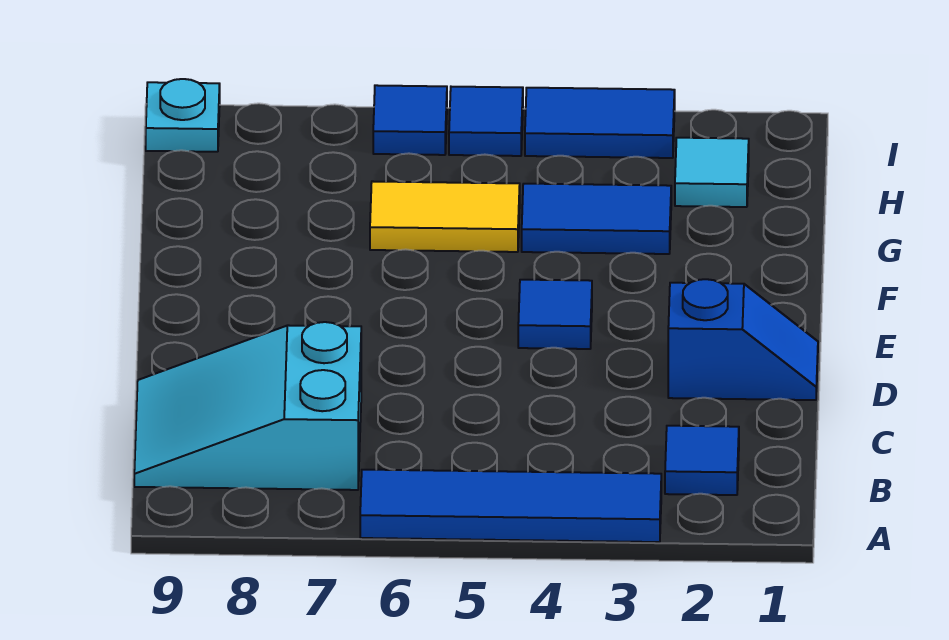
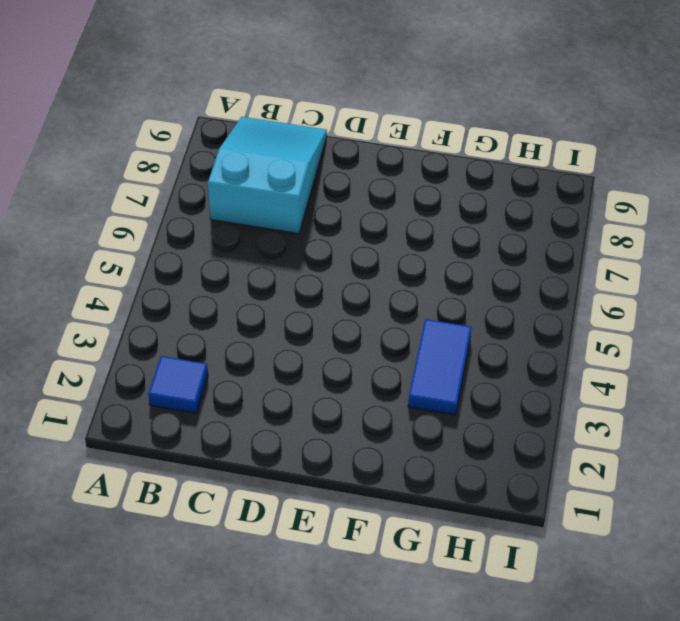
none -> blue tile A3:A6 level 1
none -> blue slope D1:D2 level 1 top 2
none -> blue tile E4 level 1

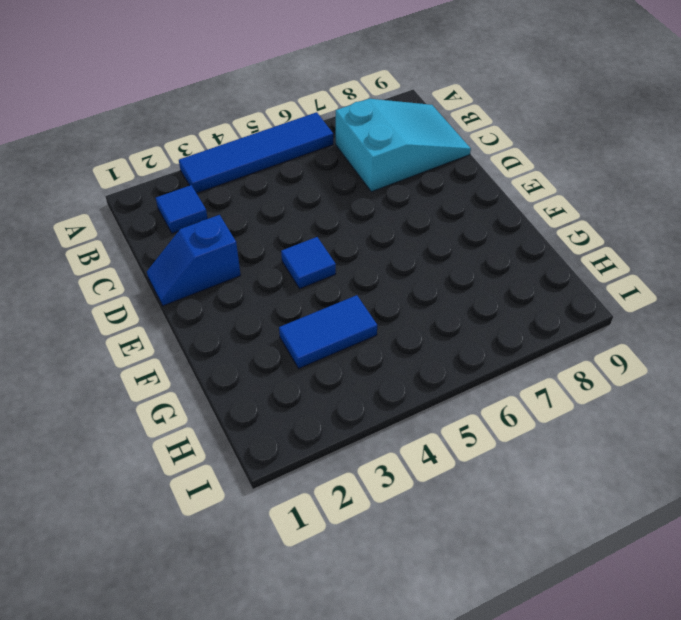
none -> yellow tile G5:G6 level 1
none -> cyan tile H2 level 1
none -> blue tile I3:I4 level 1

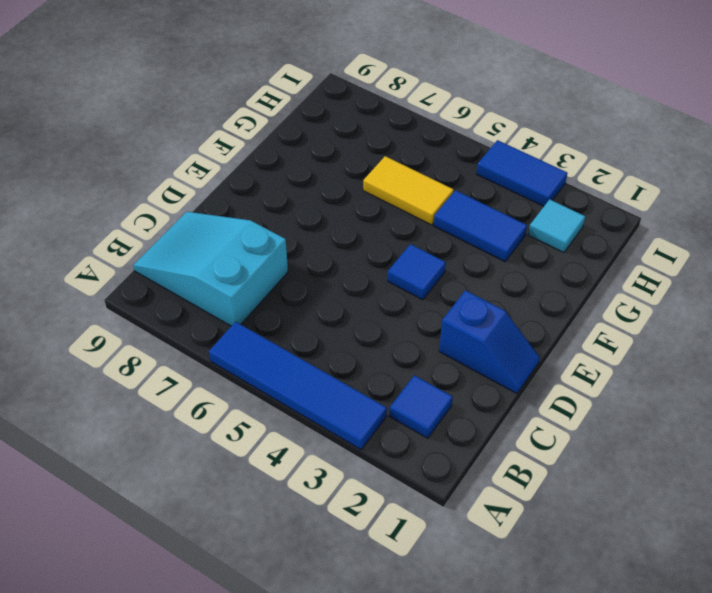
none -> blue tile I5 level 1
none -> blue tile I6 level 1
none -> cyan plate I9 level 1

